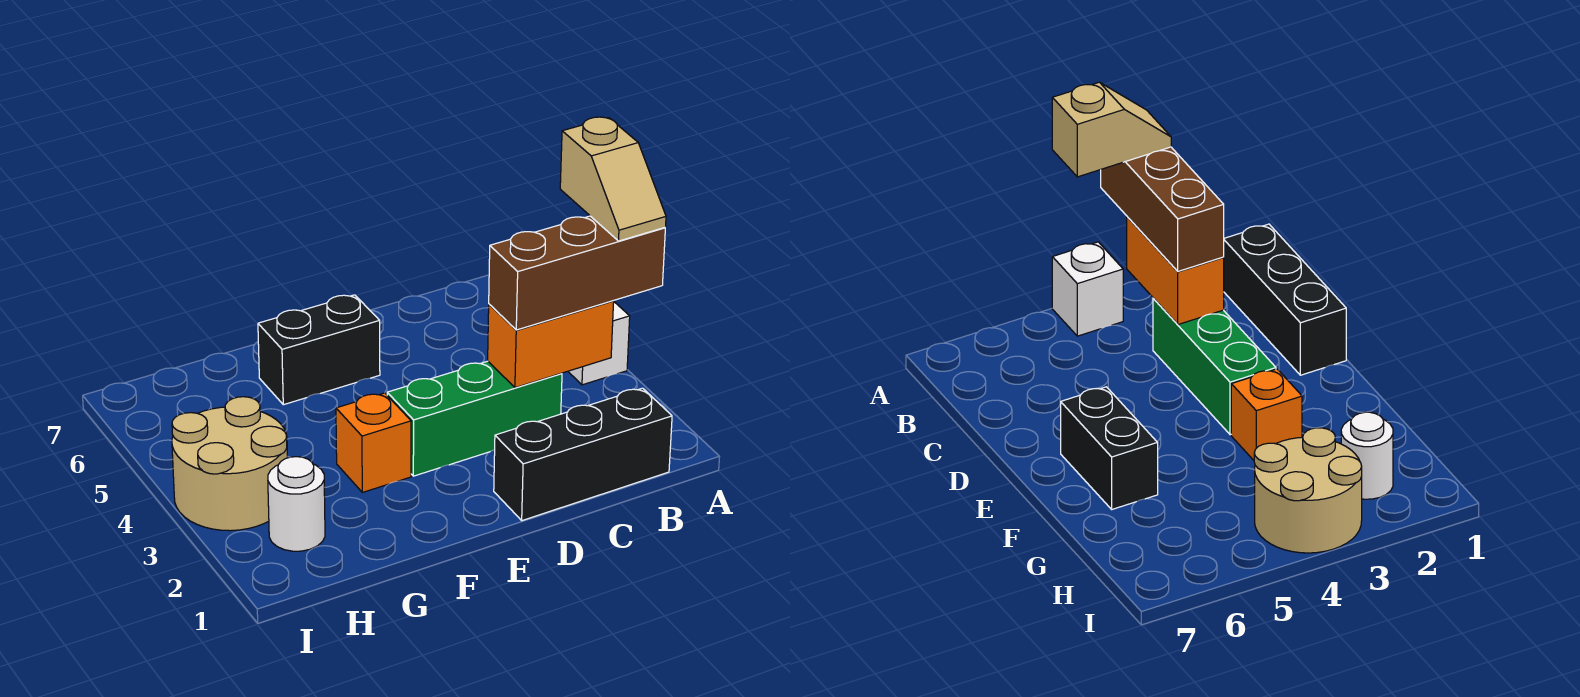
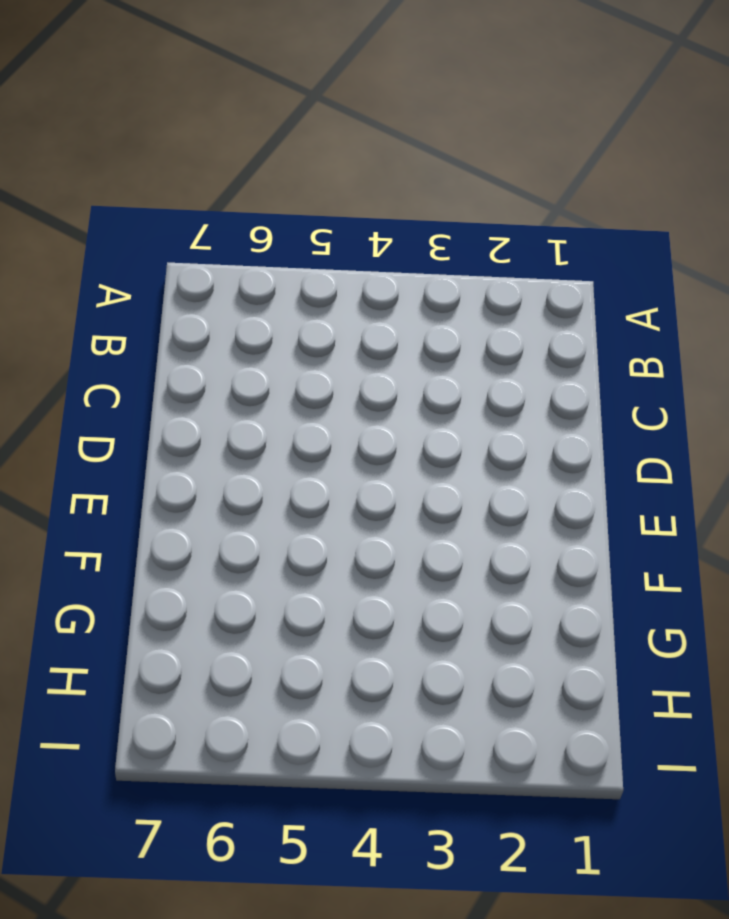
none -> white brick A4 level 1
none -> black brick B1:D1 level 1

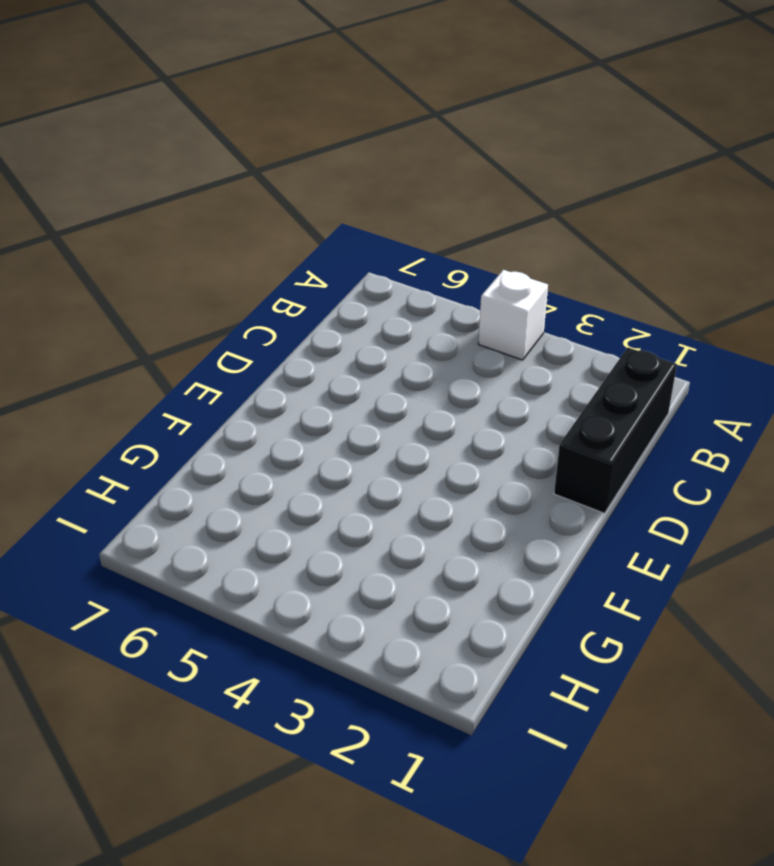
none -> green brick C3:E3 level 1
none -> black brick E6:F6 level 1

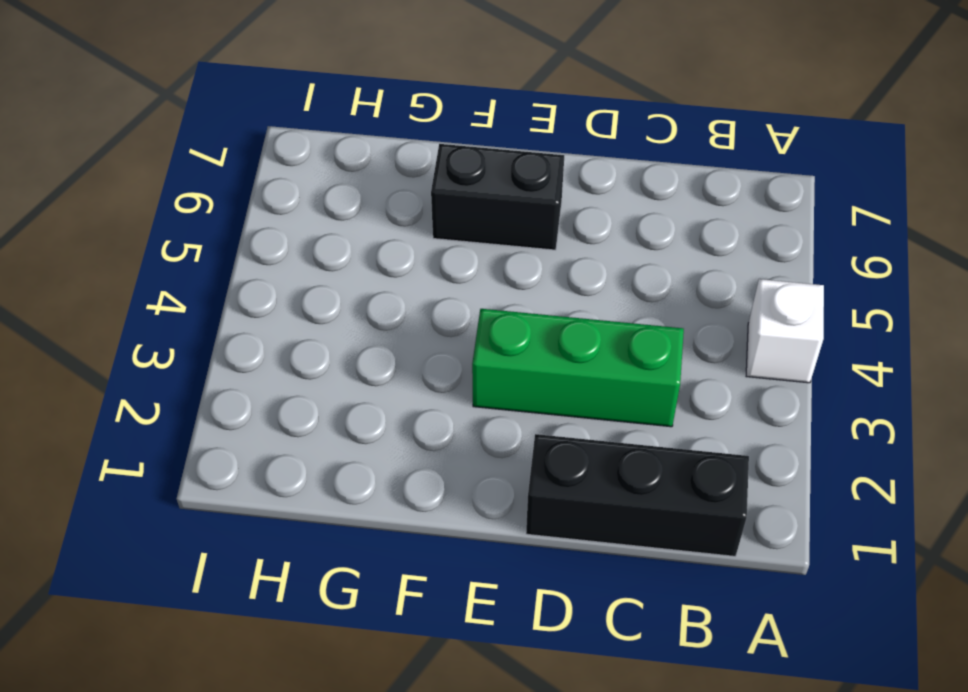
none -> orange brick F3 level 1
none -> white round brick H2 level 1

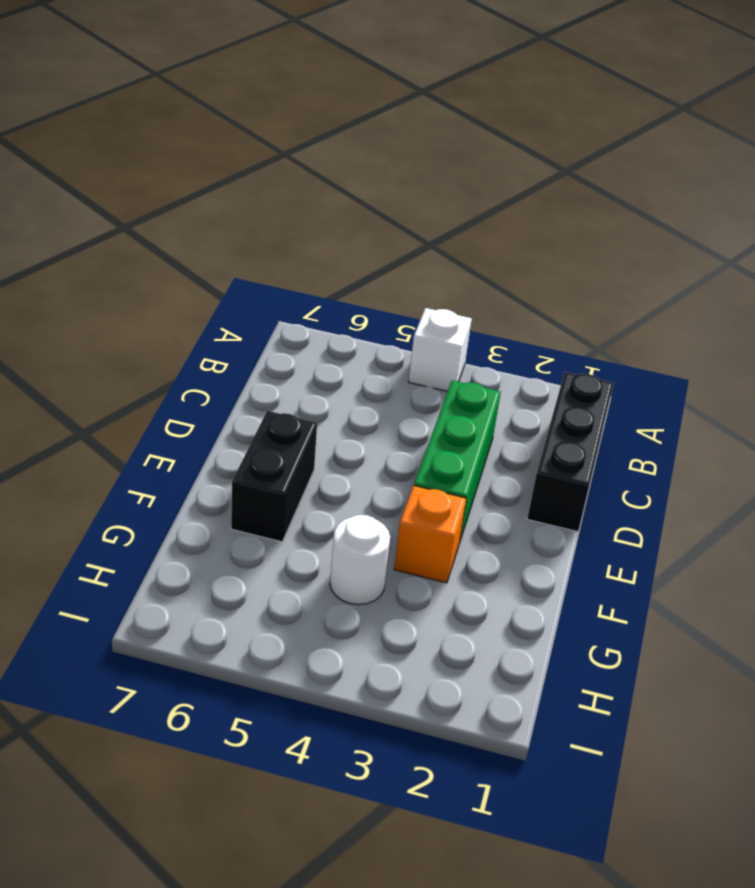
white round brick G4 level 1 -> white round brick H2 level 1
none -> tan round brick H3:I4 level 1
none -> orange brick B3:C3 level 2

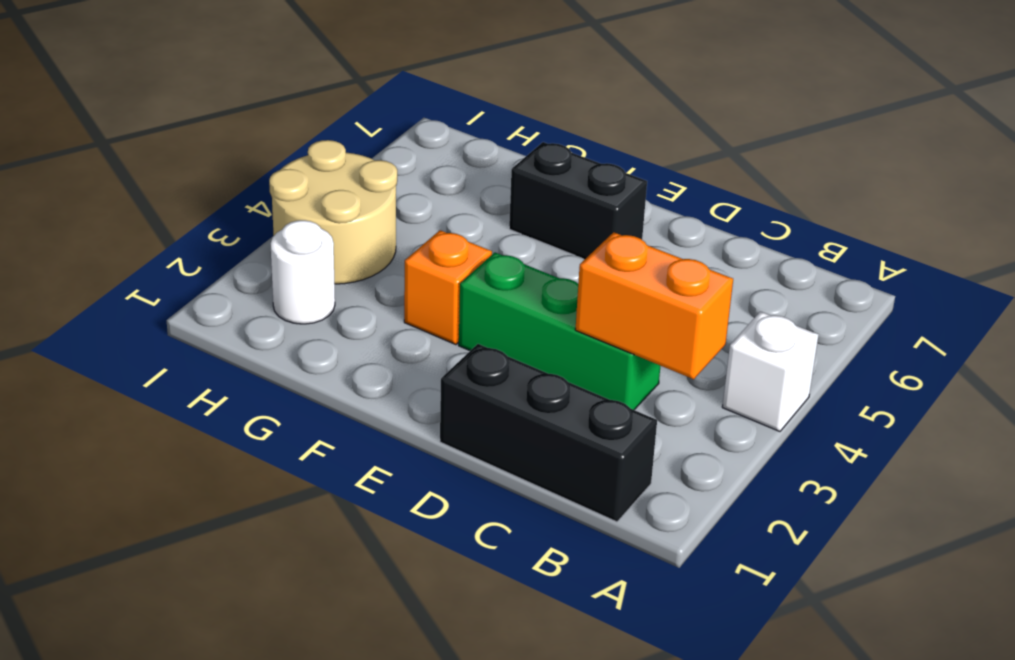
none -> brown brick A3:C3 level 3
none -> tan slope A3:A4 level 4 top 4

